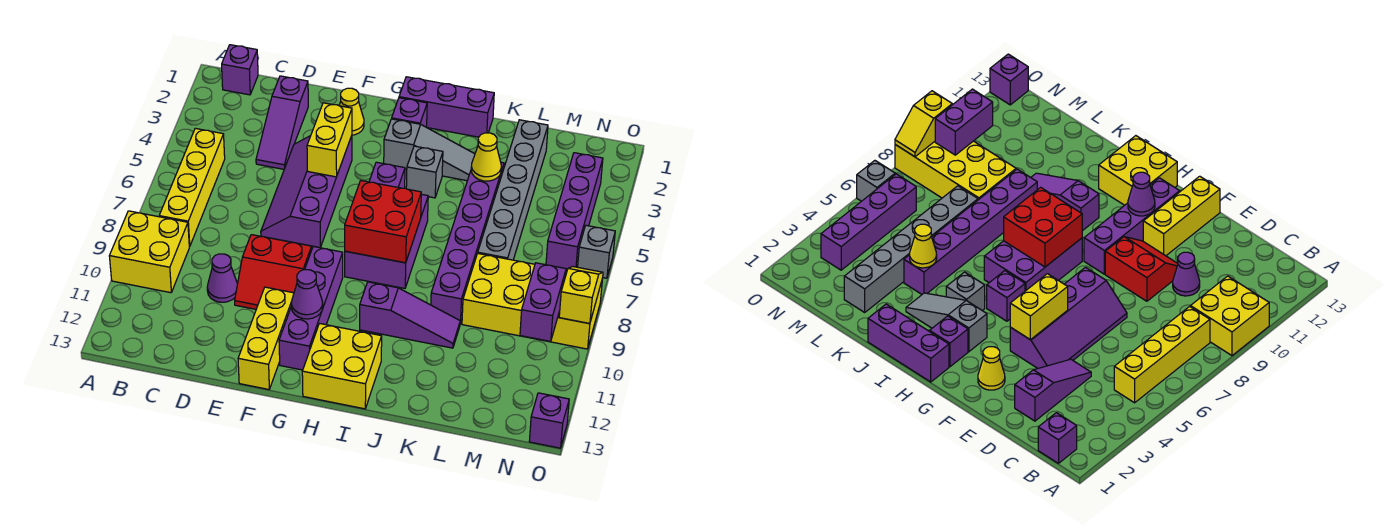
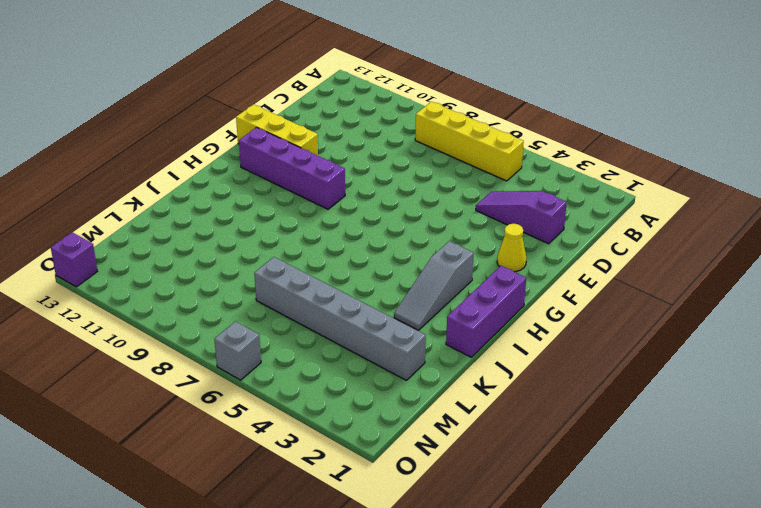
none -> yellow brick A9:B10 level 1
none -> purple brick B1 level 1
none -> purple cone D10 level 1
none -> purple slope E4:F7 level 1 top F

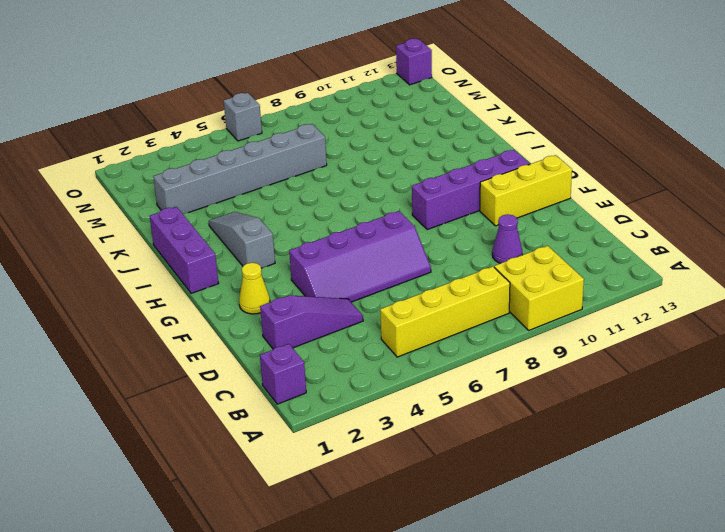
none -> red slope E9:F10 level 1 top 9
none -> purple brick H2 level 1
none -> purple brick H5 level 1
none -> purple brick H6:I8 level 1

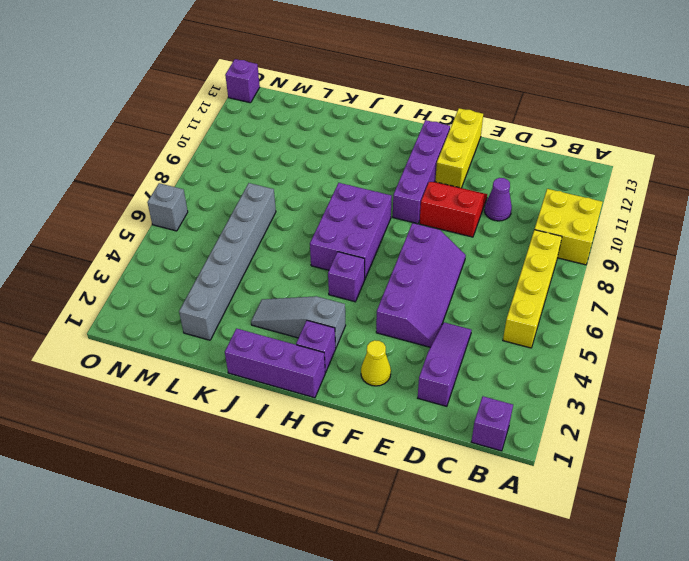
none -> yellow brick H12:I13 level 1
none -> grey brick I4 level 1
none -> purple slope I10:K10 level 1 top I
none -> purple brick K4:K9 level 1

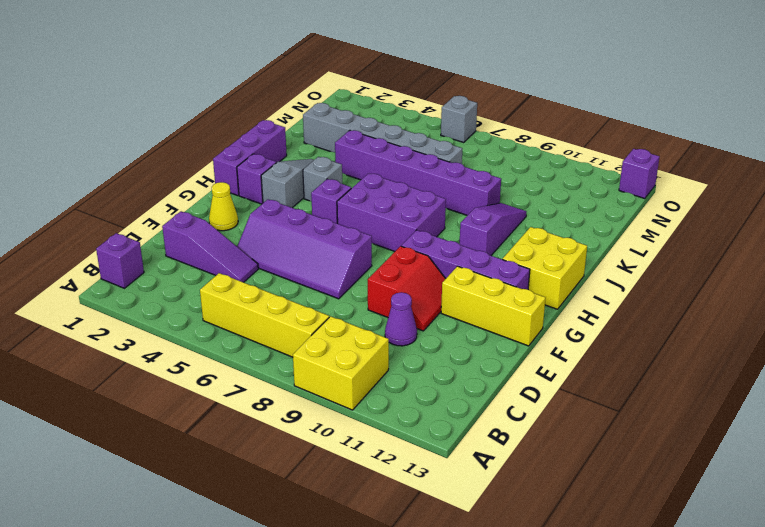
none -> yellow brick L8:O9 level 1
none -> purple brick N3:N6 level 1
none -> yellow brick F4:F5 level 2
none -> purple cone G11 level 2

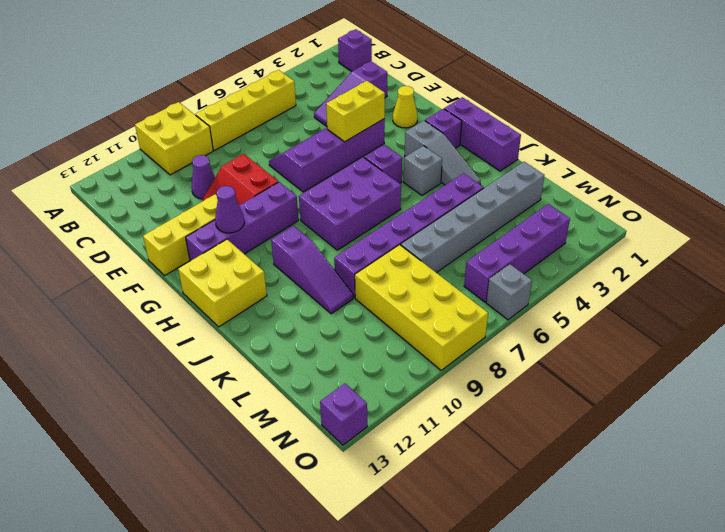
none -> red brick H7:I8 level 2
none -> yellow cone K4 level 2
none -> purple brick N9:N10 level 2
none -> yellow slope O8:O9 level 2 top 9

